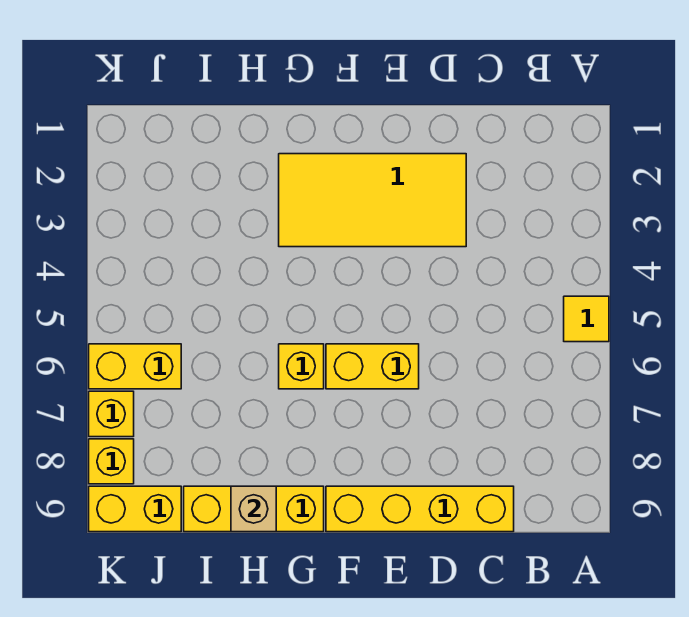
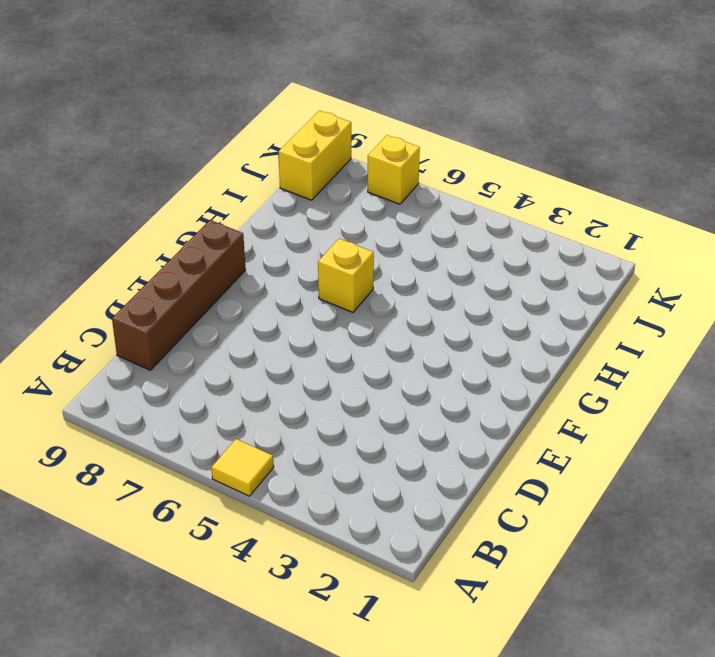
brown brick C9:F9 level 1 -> yellow brick C9:F9 level 1
none -> yellow tile D2:G3 level 1
none -> yellow brick E6:F6 level 1

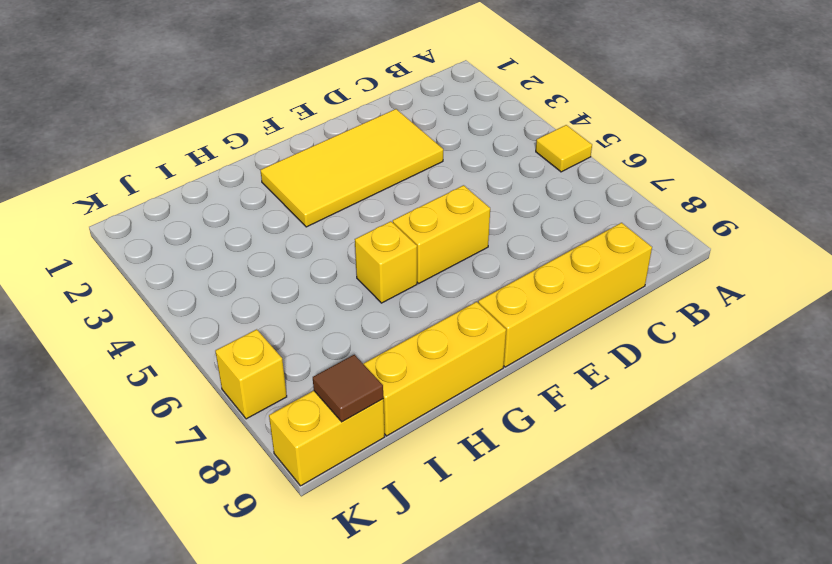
brown tile J9 level 2 -> none
none -> yellow brick J6:K6 level 1
none -> yellow brick K8 level 1

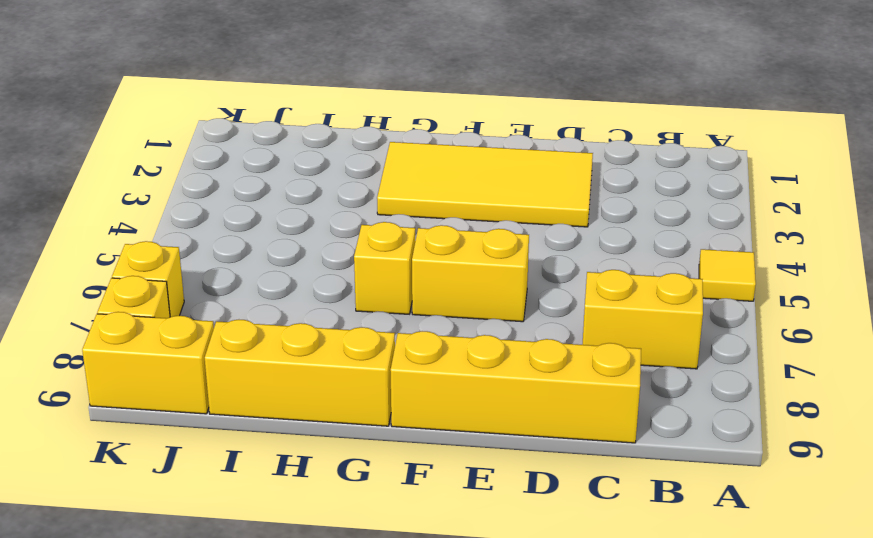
yellow brick B7:C7 level 1 -> yellow brick J6:K6 level 1
none -> tan brick H9 level 2

